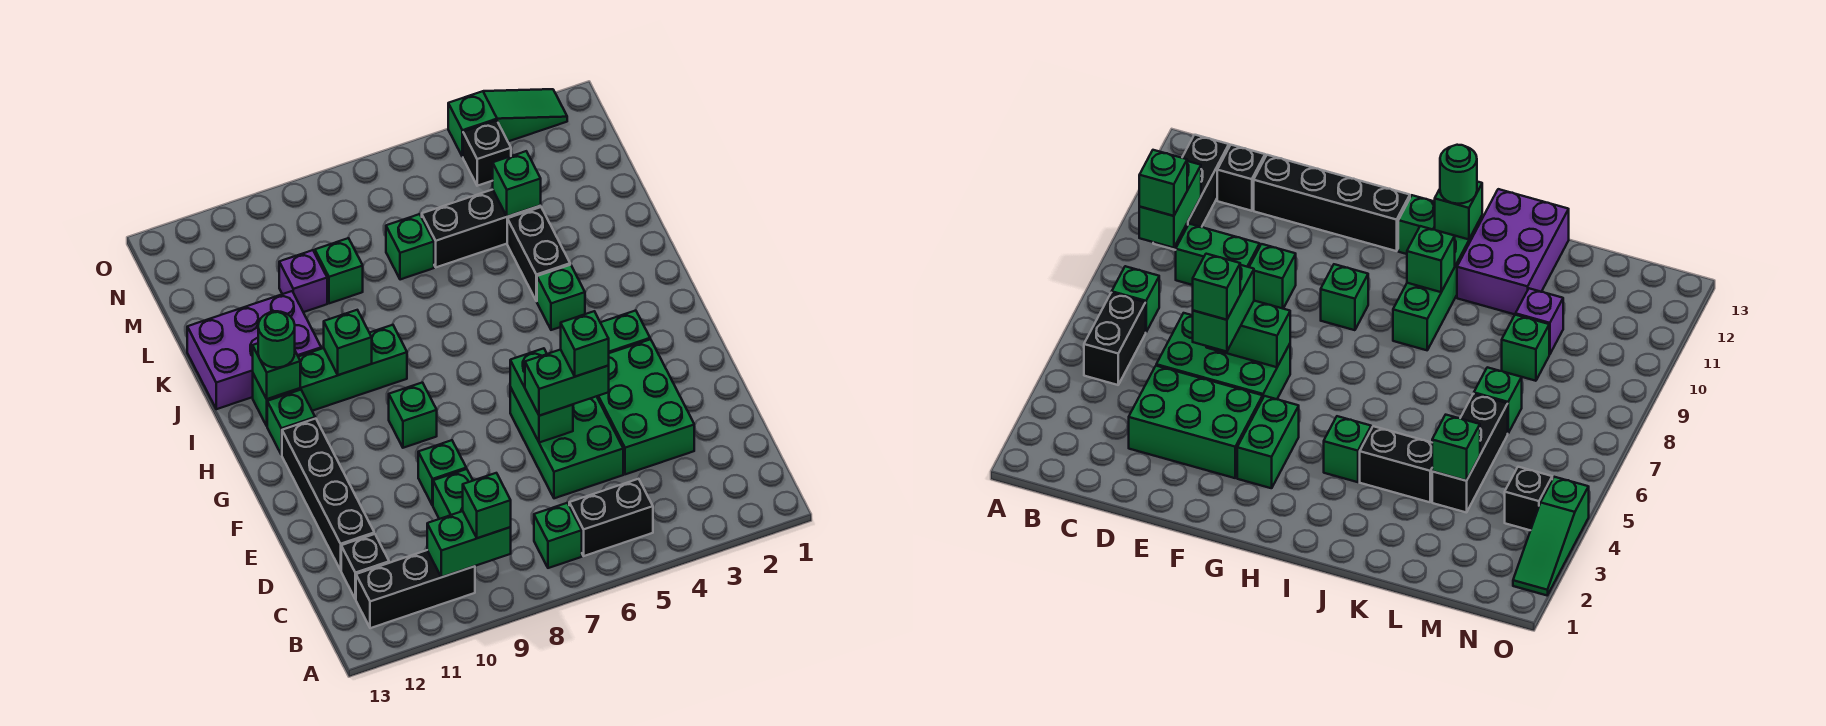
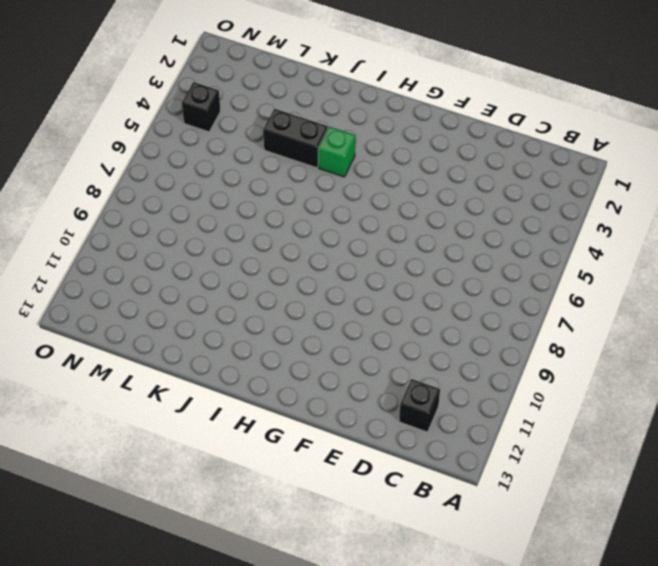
none -> black brick B5:B6 level 1
none -> green brick B7 level 1
none -> black brick B10:B12 level 1
none -> green brick C9:D9 level 1

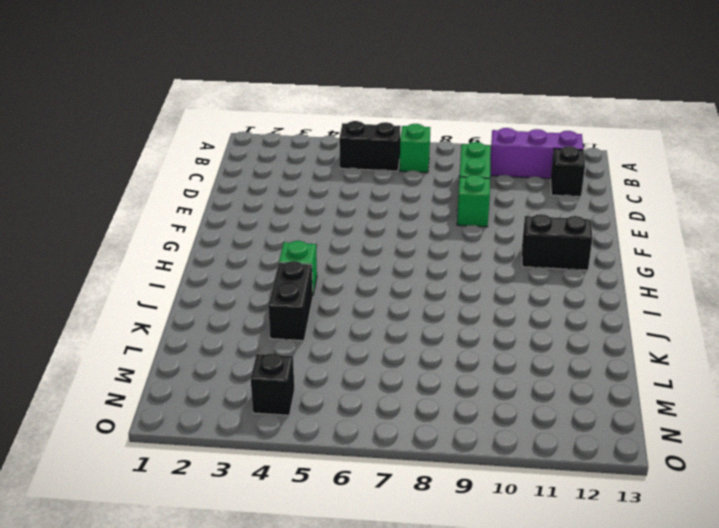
purple brick B10:B12 level 1 -> black brick B10:B12 level 1
black brick G11:G12 level 1 -> black brick D12:G12 level 1
none -> green brick D3:F4 level 1
none -> green brick D5:F6 level 1
none -> green brick G3:G4 level 1
none -> green brick G9 level 1

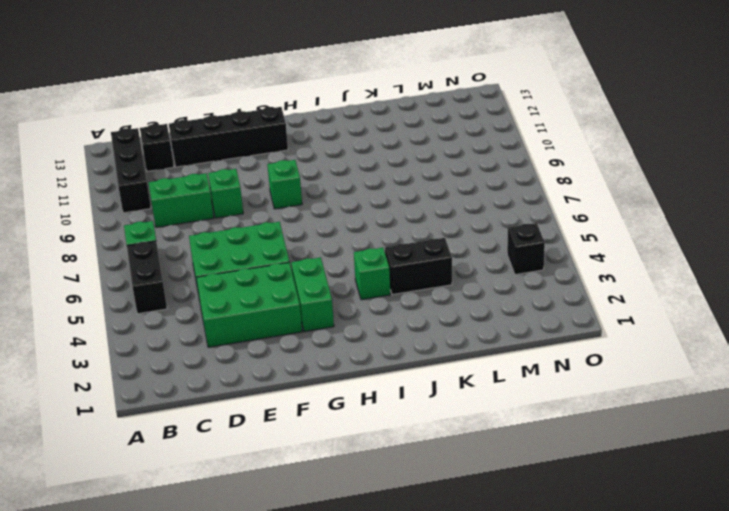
none -> green brick H12 level 1
none -> green brick I9:I12 level 1
none -> purple brick J11:K13 level 1
none -> black brick L4:L6 level 1

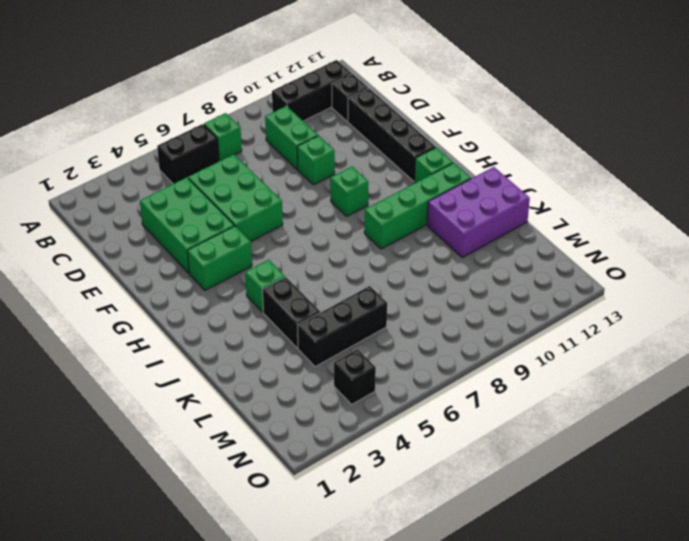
none -> green brick L7 level 1
none -> green brick L9 level 1
none -> purple brick L10 level 1
none -> green slope O2:O4 level 1 top 4

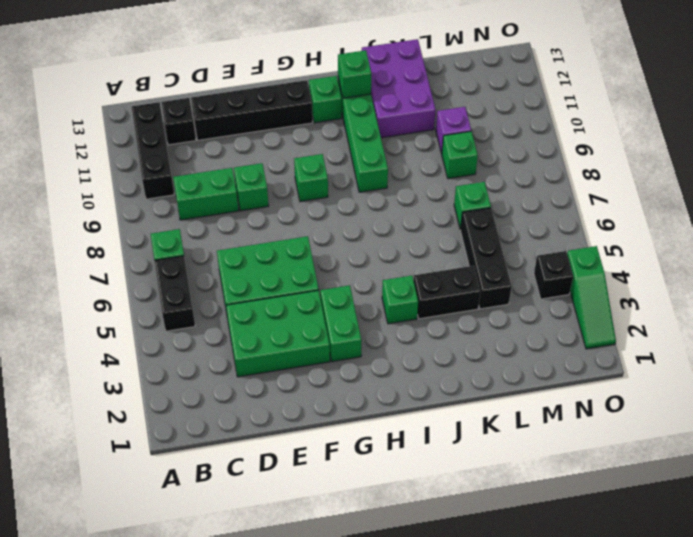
none -> green brick B9:B10 level 2
none -> green brick E6:F6 level 2
none -> green brick I10 level 2
none -> green brick L4 level 2

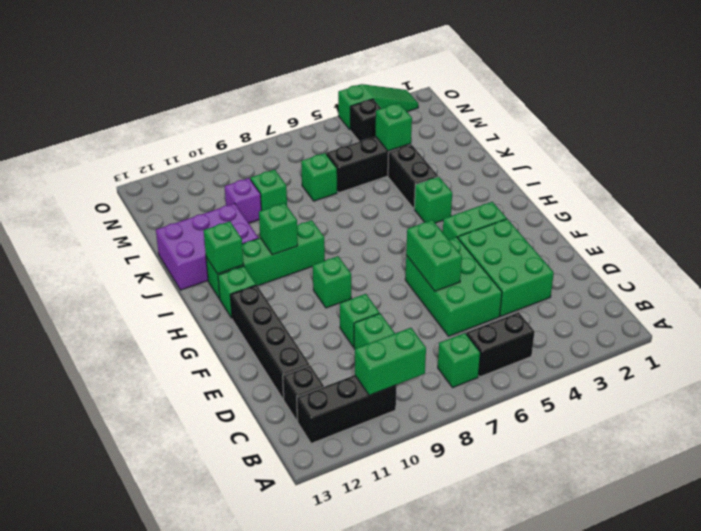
none -> green brick B9 level 3
none -> green brick E5:E6 level 3
none -> green round brick I12 level 3
none -> green brick E5 level 4

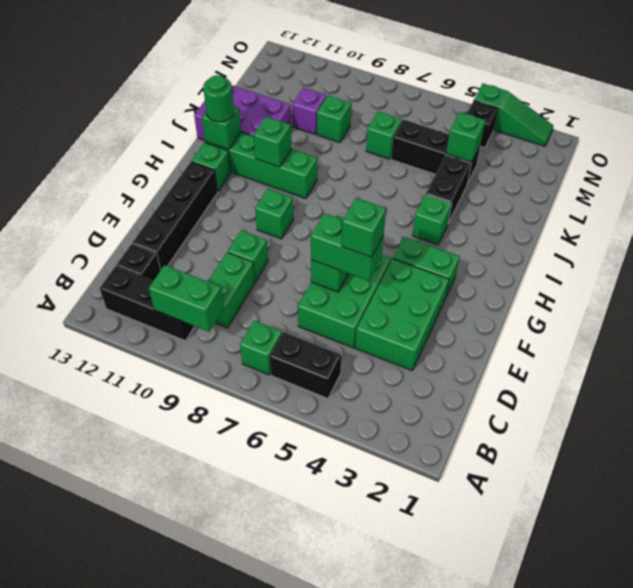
none -> green brick B9 level 3

